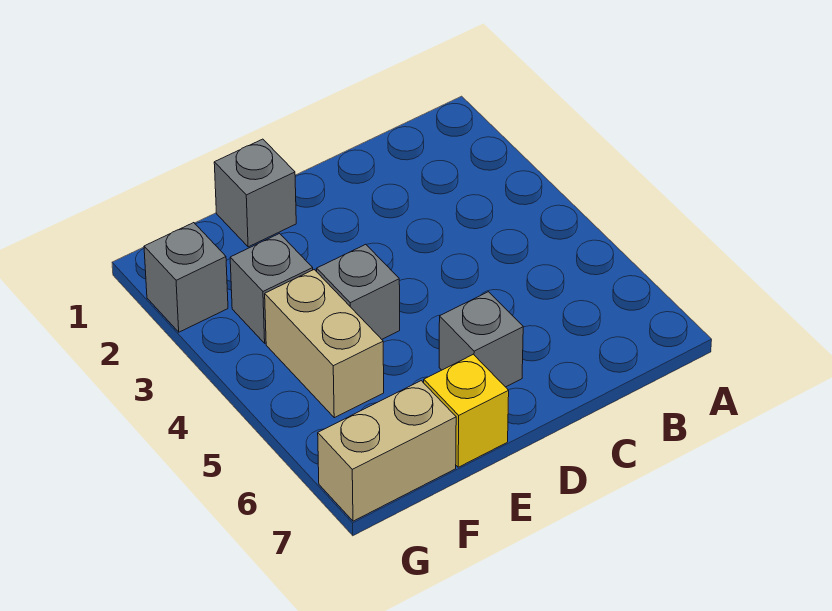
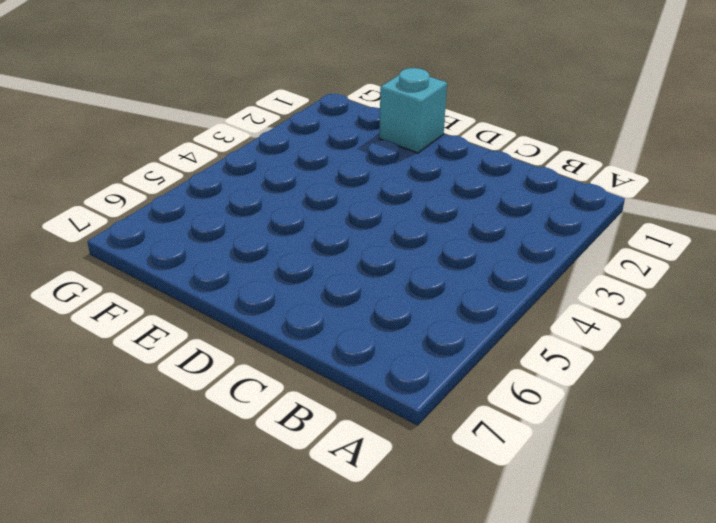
cyan brick E1 level 1 -> grey brick E1 level 1
none -> grey brick D6 level 1
none -> grey brick E4 level 1

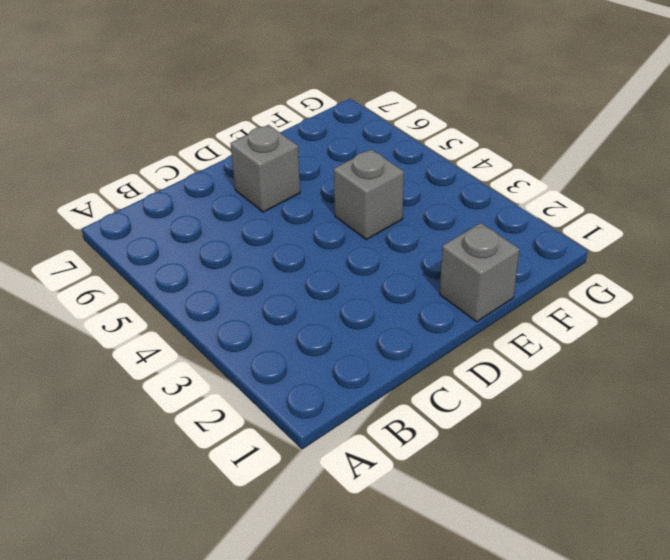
none -> yellow brick E7 level 1
none -> grey brick F3 level 1

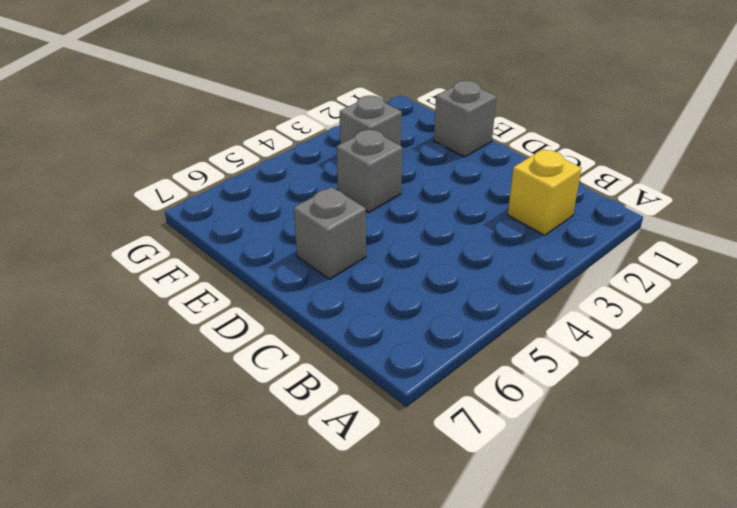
yellow brick B2 level 1 -> yellow brick E7 level 1
none -> tan brick F4:F5 level 1
none -> tan brick F7:G7 level 1

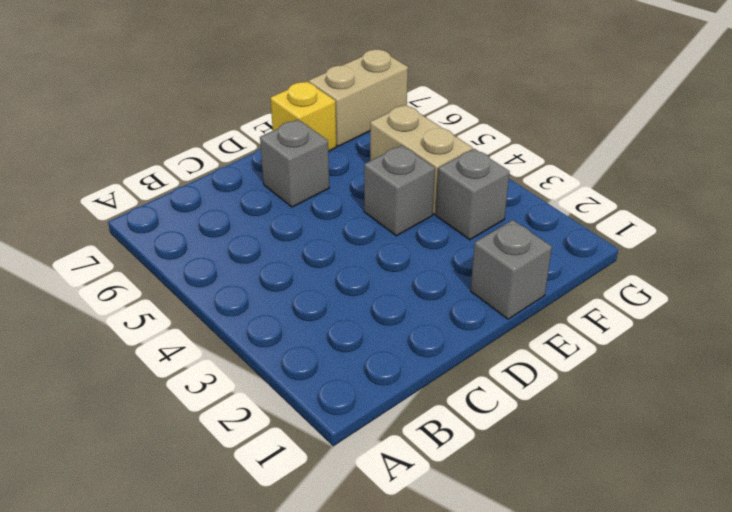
none -> grey brick G2 level 1

